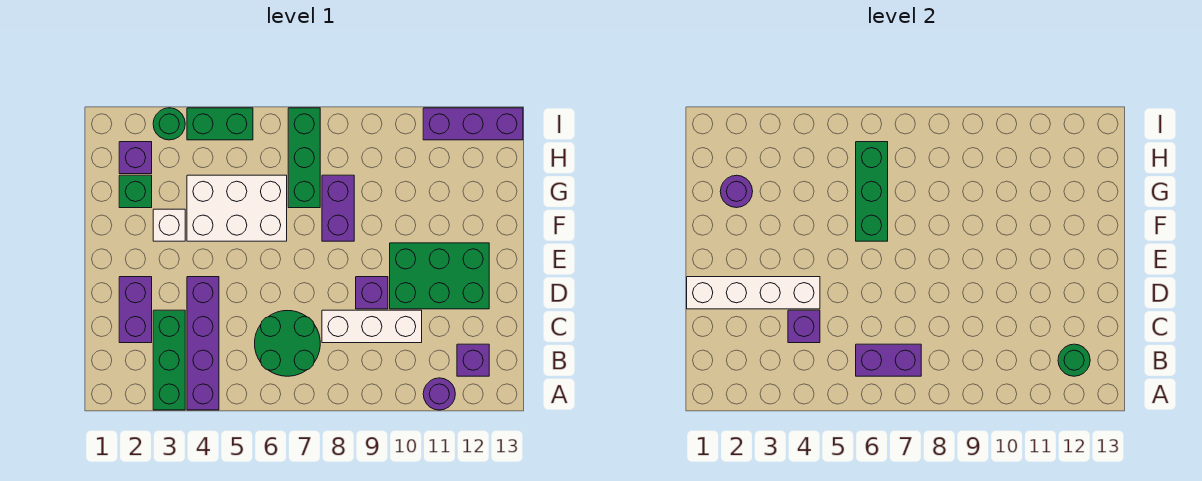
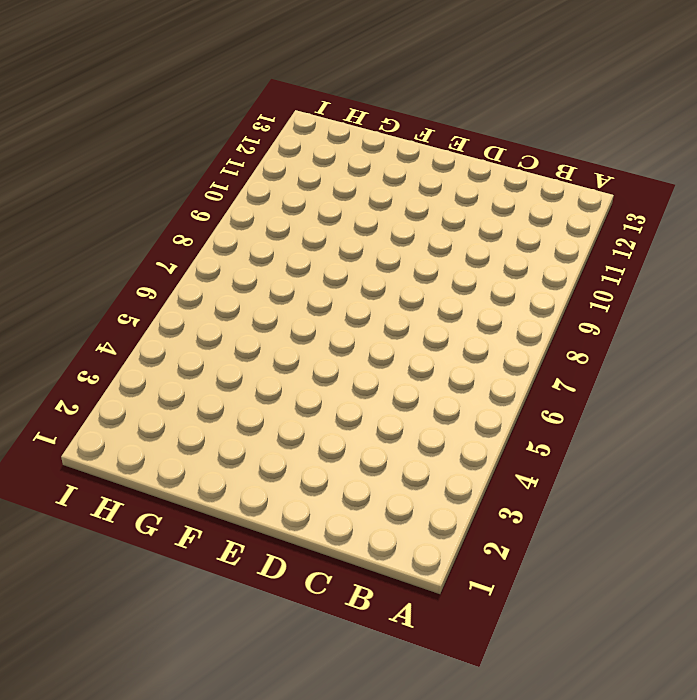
none -> green brick A3:C3 level 1
none -> purple brick A4:D4 level 1
none -> purple round brick A11 level 1

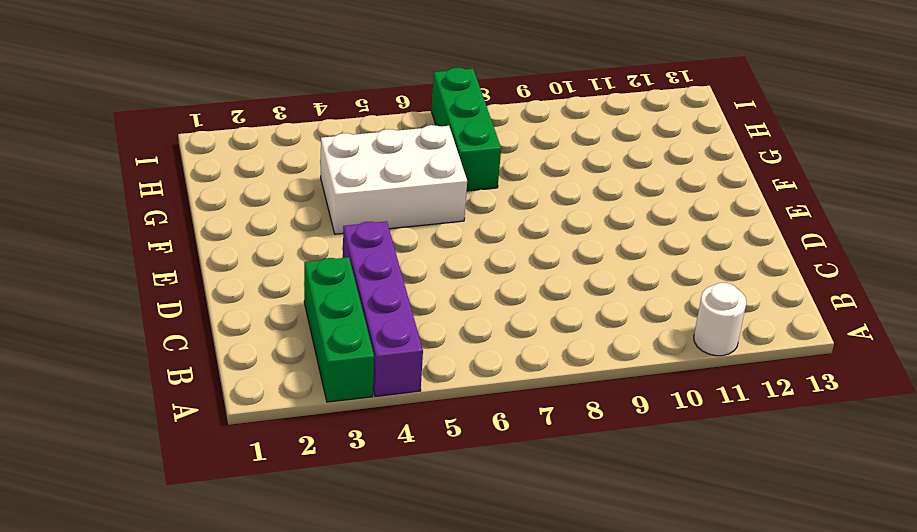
white round brick A11 level 1 -> purple round brick A11 level 1
none -> green round brick B6:C7 level 1
none -> purple brick B12 level 1
none -> purple brick C2:D2 level 1

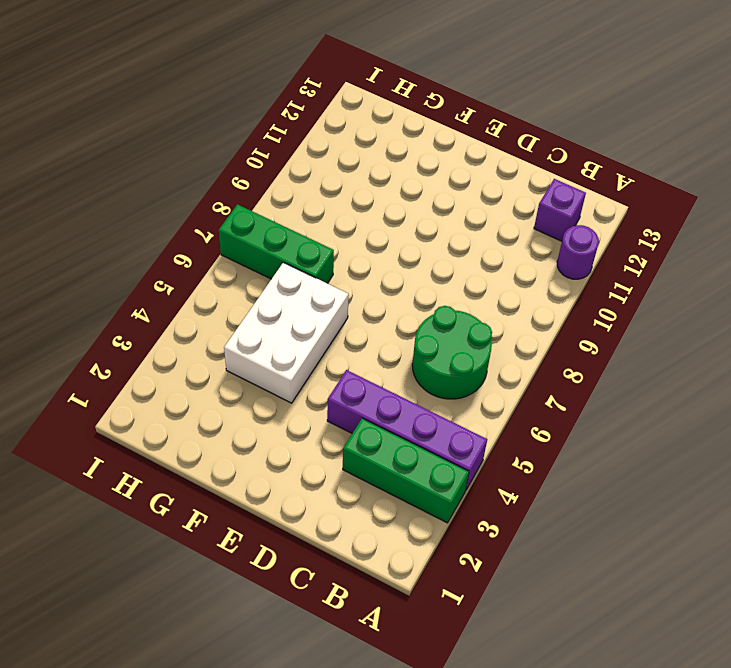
none -> purple brick C2:D2 level 1
none -> white brick C8:C10 level 1
none -> purple brick D9 level 1

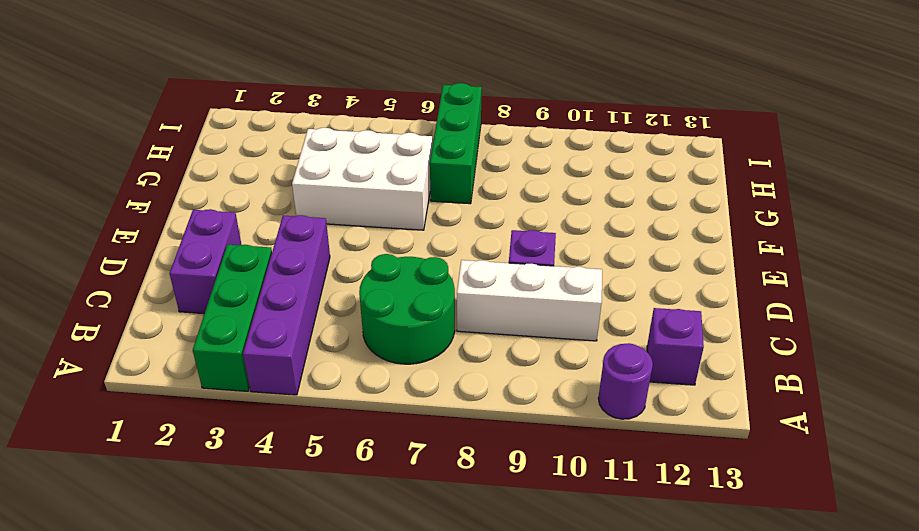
none -> green brick D10:E12 level 1
none -> white brick F3 level 1
none -> purple brick F8:G8 level 1

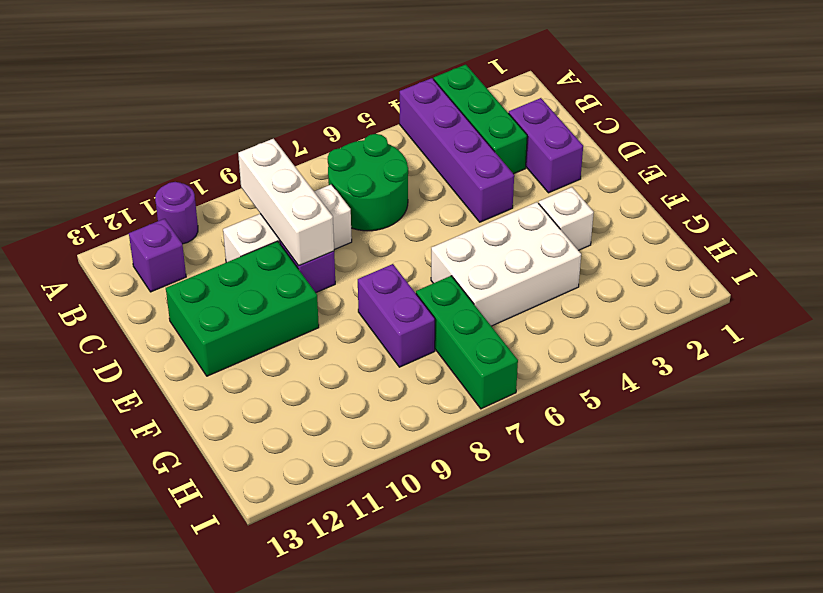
white brick B9:D9 level 2 -> none
none -> green brick G2 level 1
none -> purple brick H2 level 1
none -> green round brick I3 level 1

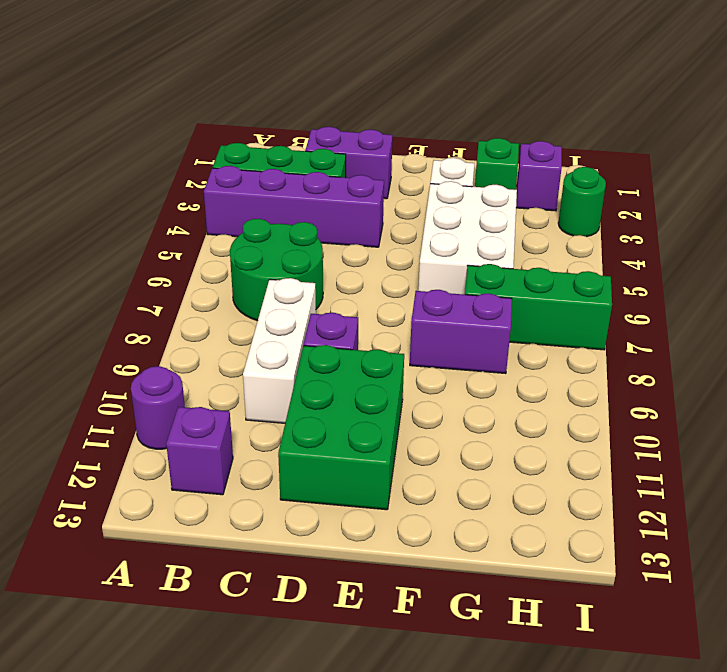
none -> green brick I4:I5 level 1
none -> purple brick I11:I13 level 1
none -> purple brick B6:B7 level 2

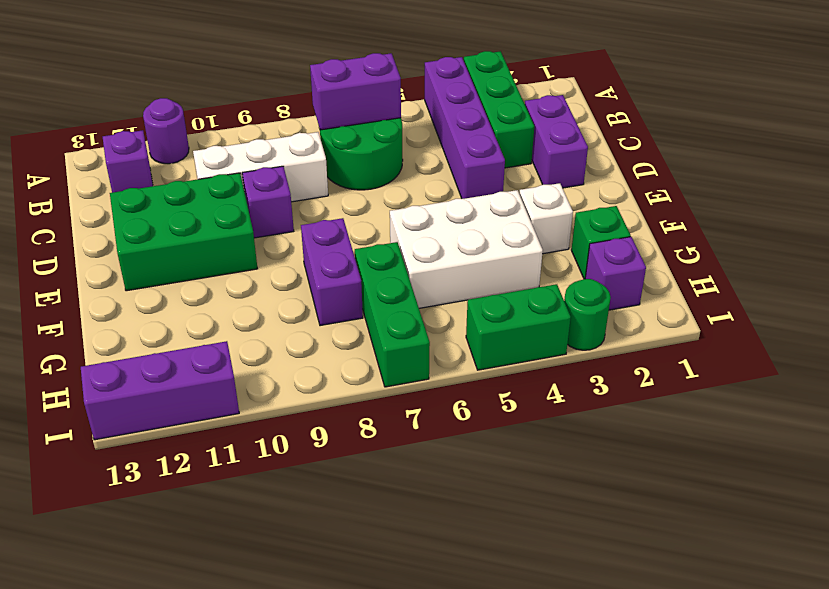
none -> green round brick B12 level 2
none -> purple brick C4 level 2
none -> white brick D1:D4 level 2

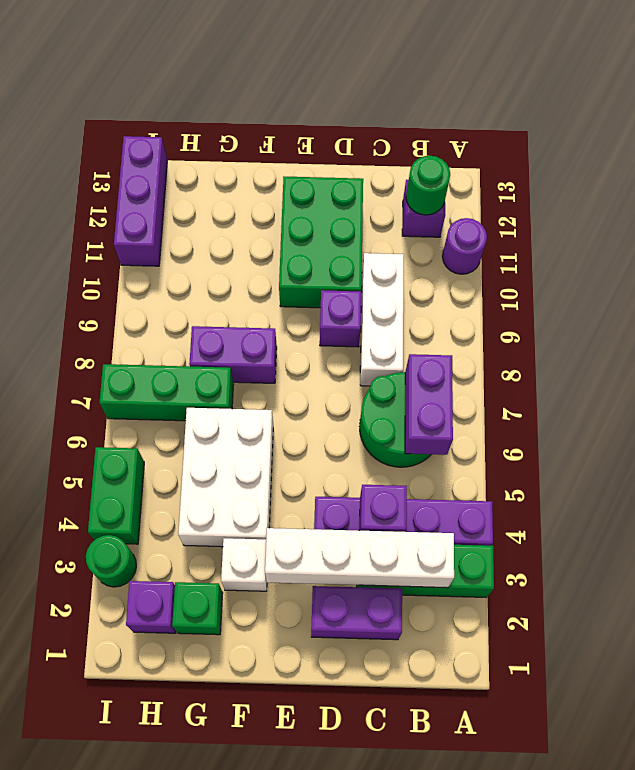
white brick B3:E3 level 2 -> white brick D1:D4 level 2
none -> green brick F6:H6 level 2
none -> purple round brick G2 level 2

